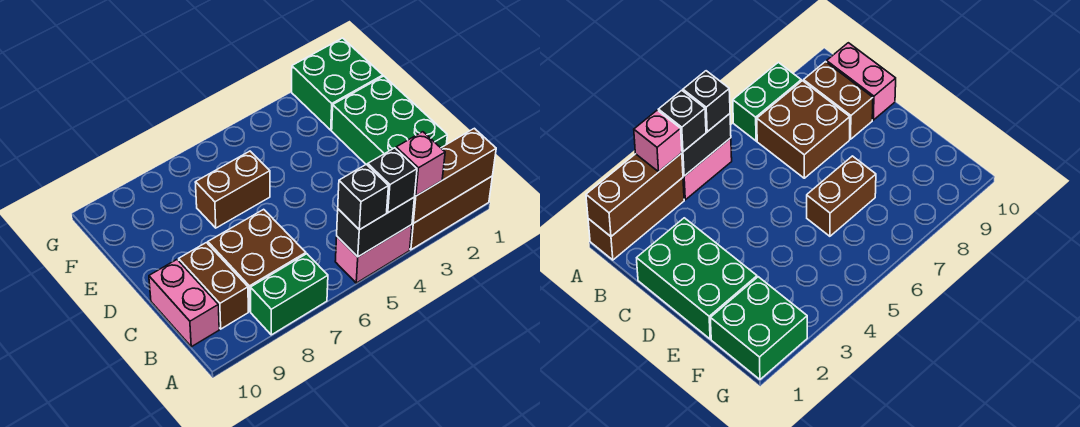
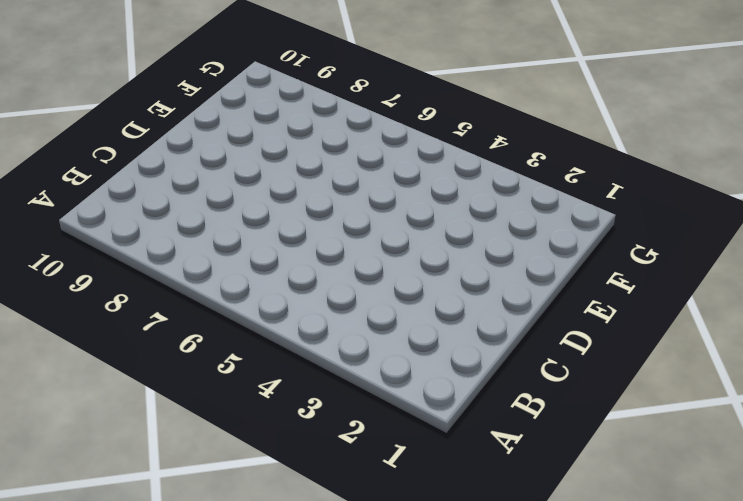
none -> brown brick A1:A3 level 1
none -> pink brick A4:A5 level 1
none -> green brick A7:A8 level 1

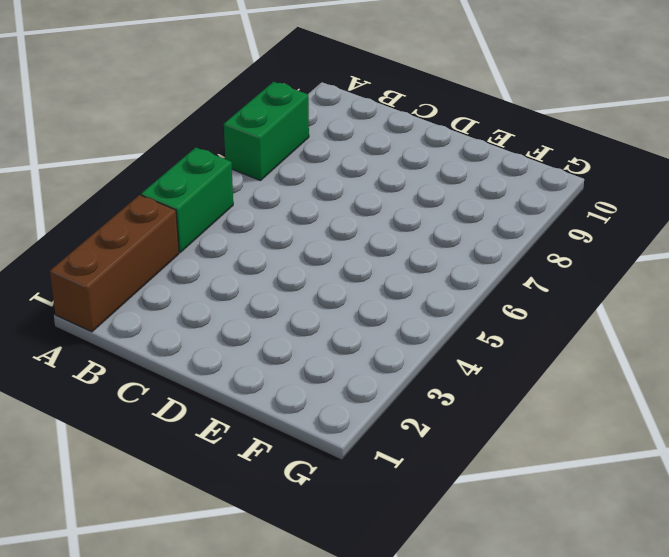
green brick A4:A5 level 1 -> pink brick A4:A5 level 1
none -> brown brick B7:C8 level 1
none -> brown brick B9:C9 level 1
none -> pink brick B10:C10 level 1

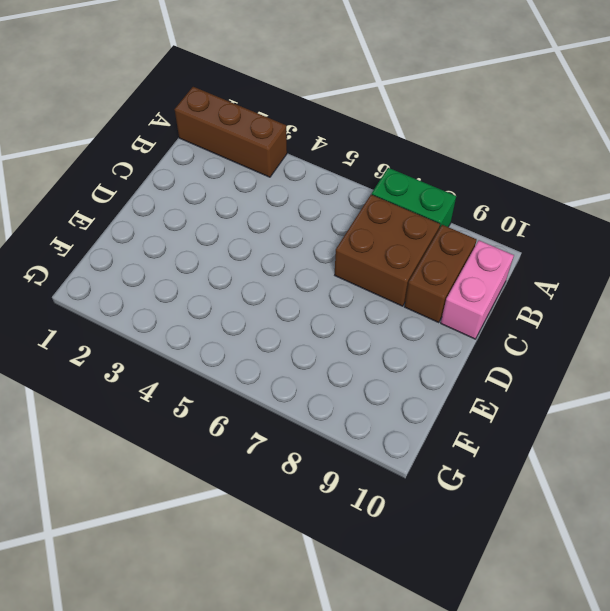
none -> pink brick A4:A5 level 1
none -> green brick C1:E2 level 1
none -> brown brick E6:E7 level 1

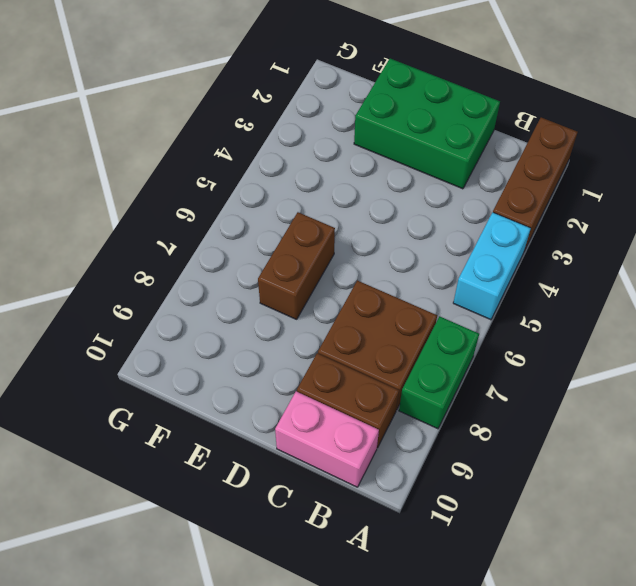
cyan brick A4:A5 level 1 -> pink brick A4:A5 level 1
none -> green brick F1:G2 level 1
none -> brown brick A1:A3 level 2
none -> black brick A4:A5 level 2

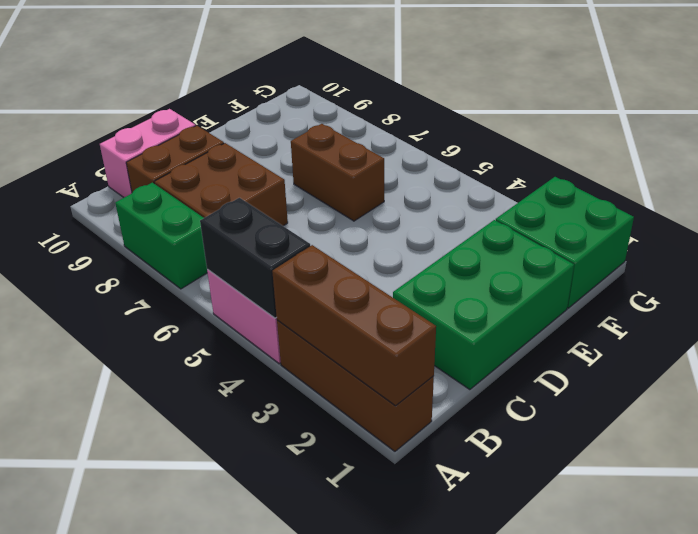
none -> pink brick A3 level 3
none -> black brick A4 level 3
none -> black brick A5 level 3

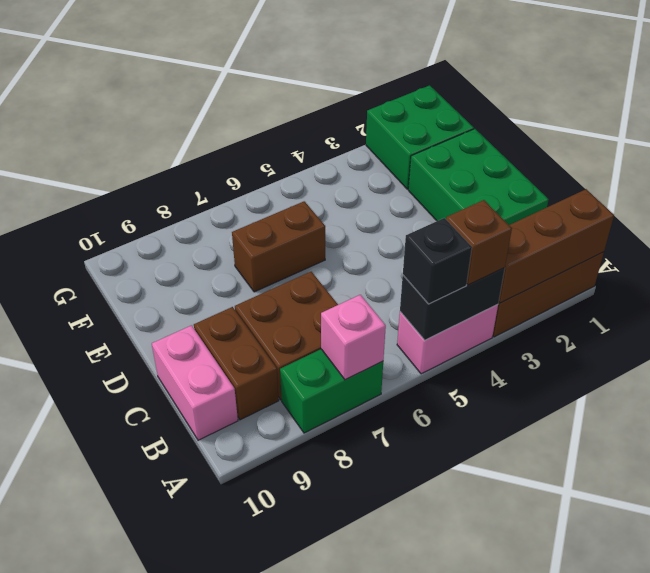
brown brick A4 level 3 -> black brick A4 level 3
pink brick A7 level 2 -> pink brick A3 level 3

